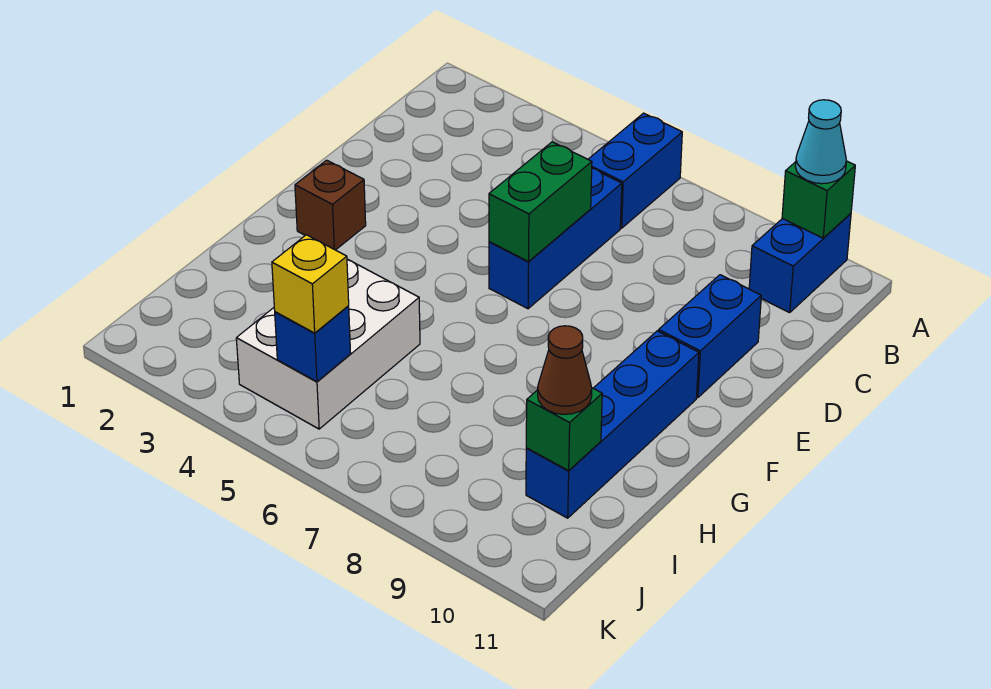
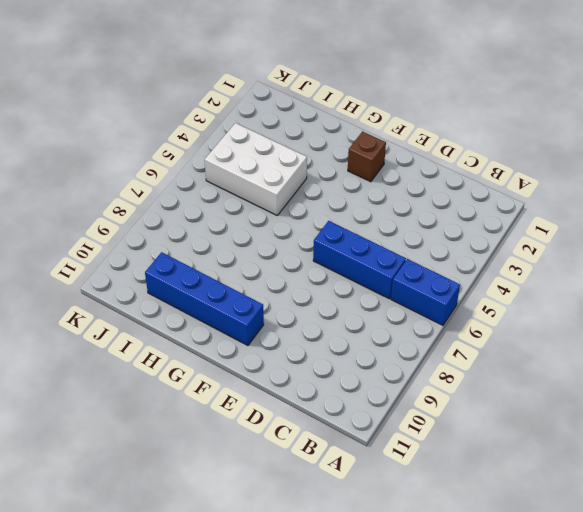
none -> blue brick A10:B10 level 1
none -> blue brick D10:E10 level 1
none -> green brick A10 level 2

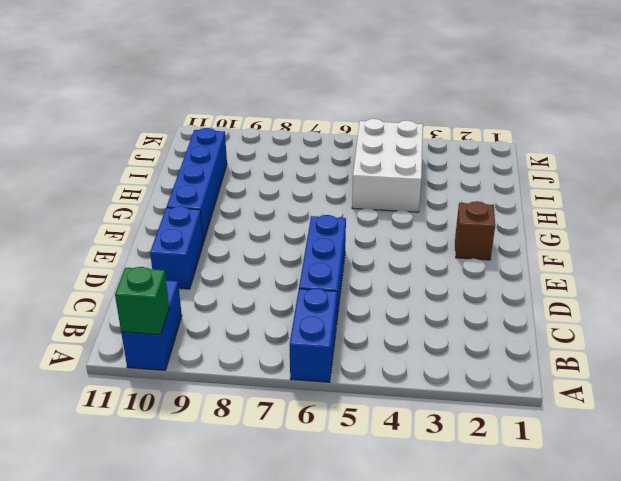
none -> green brick D6:E6 level 2
none -> green brick I10 level 2
none -> blue brick J5 level 2

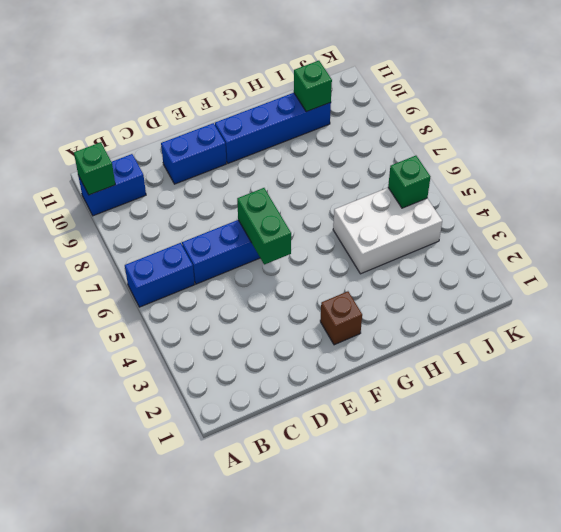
green brick E5:E6 level 2 -> green brick D6:E6 level 2
green brick J5 level 2 -> blue brick J5 level 2
none -> cyan cone A10 level 3
none -> brown cone I10 level 3
none -> yellow brick J5 level 3

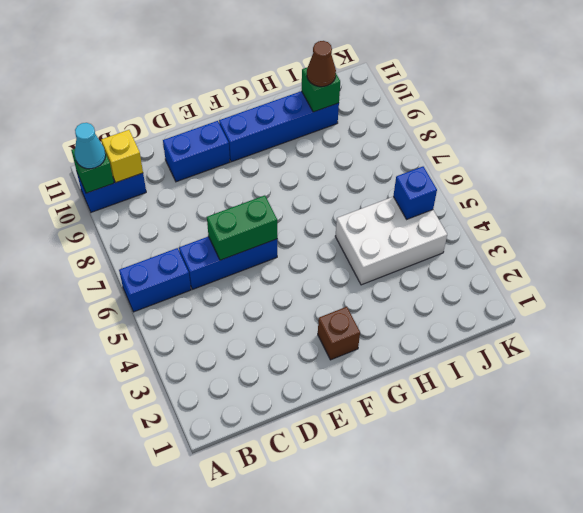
yellow brick B10 level 2 -> yellow brick J5 level 3

